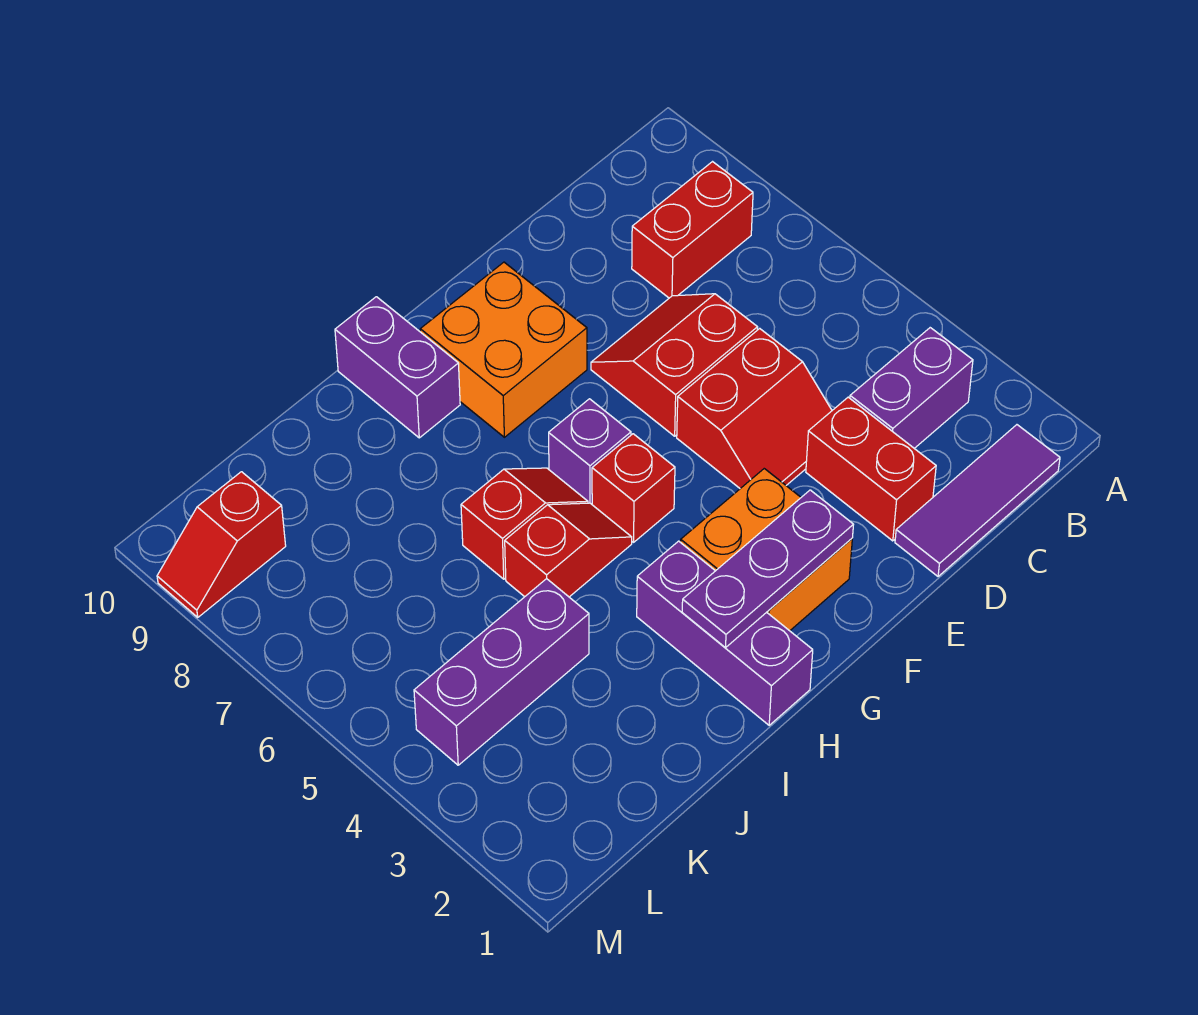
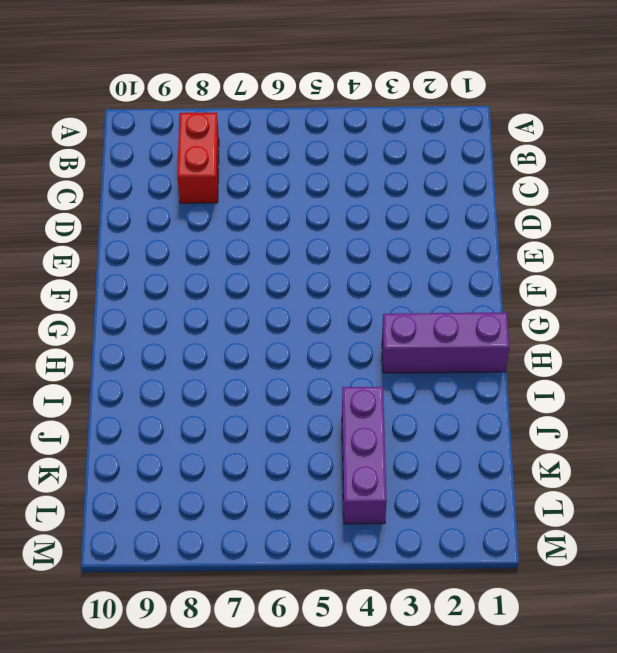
none -> purple tile B1:D1 level 1
none -> purple brick B3:C3 level 1
none -> red brick D2:D3 level 1

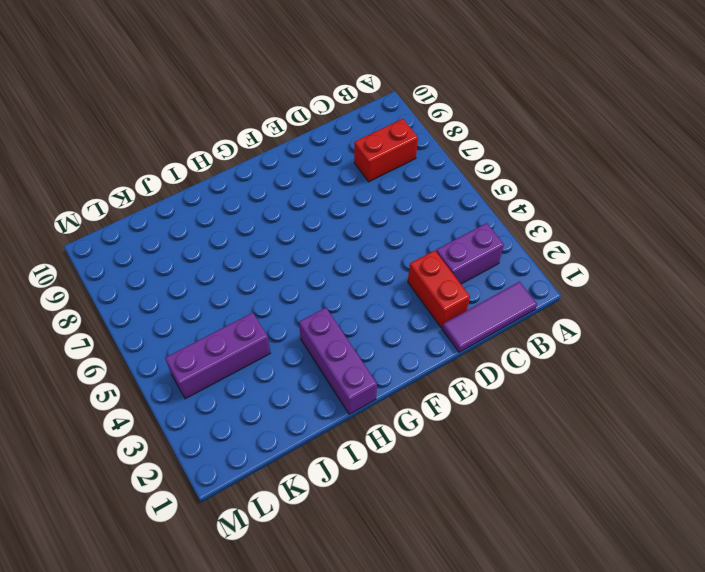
none -> red slope D4:E5 level 1 top 5
none -> red slope D6:E7 level 1 top 6
none -> orange brick F2:G3 level 1

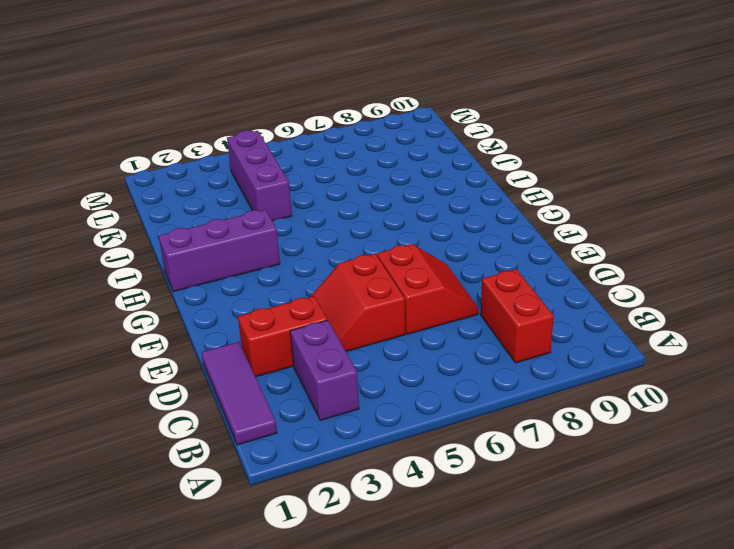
none -> orange brick F2:G3 level 1
none -> orange brick F8:G9 level 1
none -> red brick G5 level 1

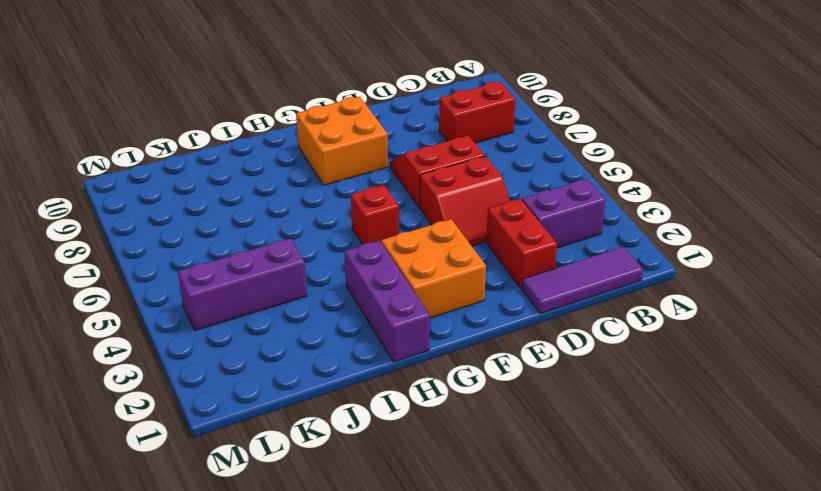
none -> purple brick G6 level 1
none -> red slope H5:I5 level 1 top I
none -> red slope H6:I6 level 1 top I

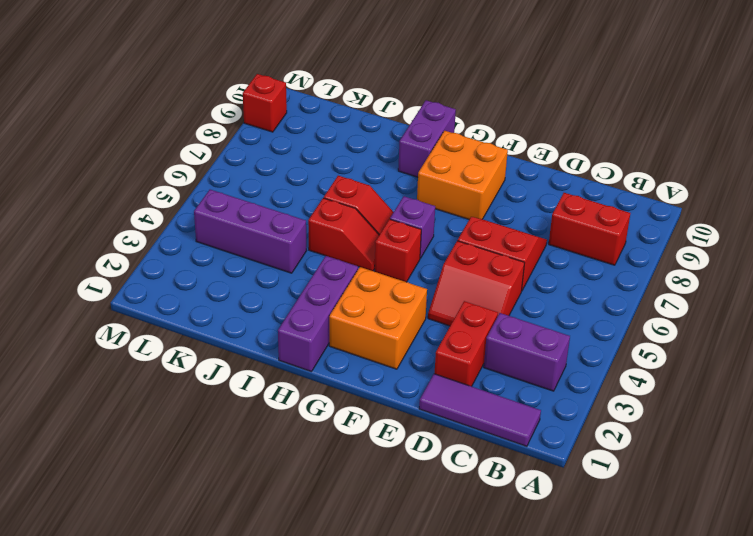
red brick M9 level 1 -> red slope L9:M9 level 1 top L
none -> purple plate F2:H2 level 2

